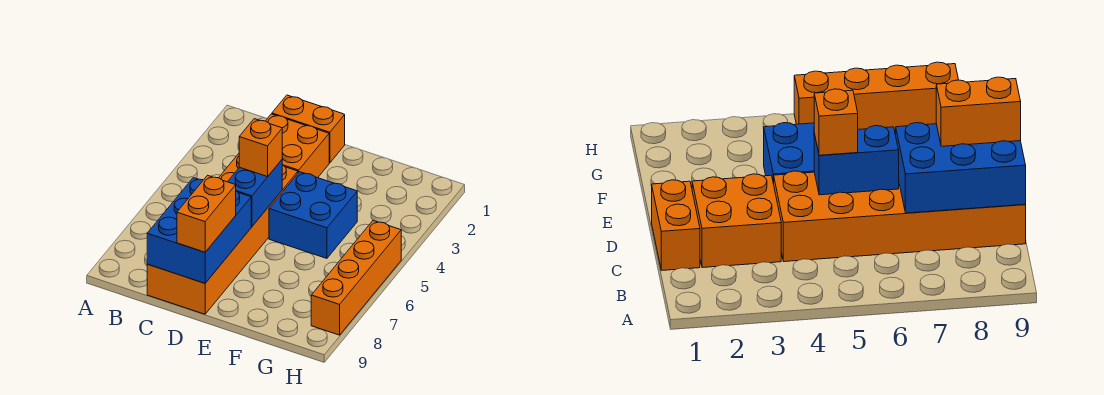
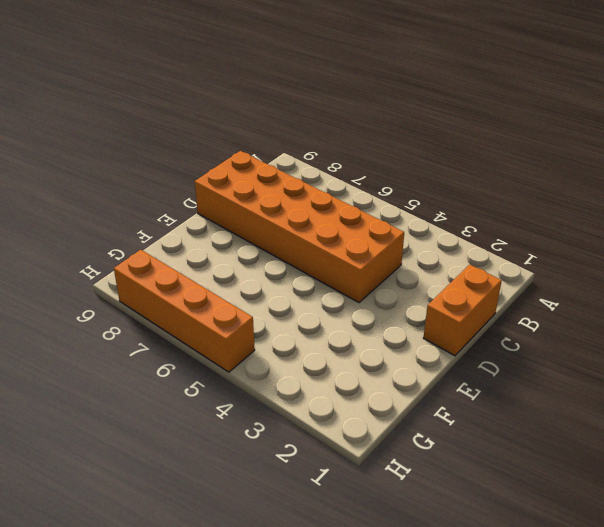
none -> orange brick C2:D3 level 1
none -> blue brick E4:F5 level 1

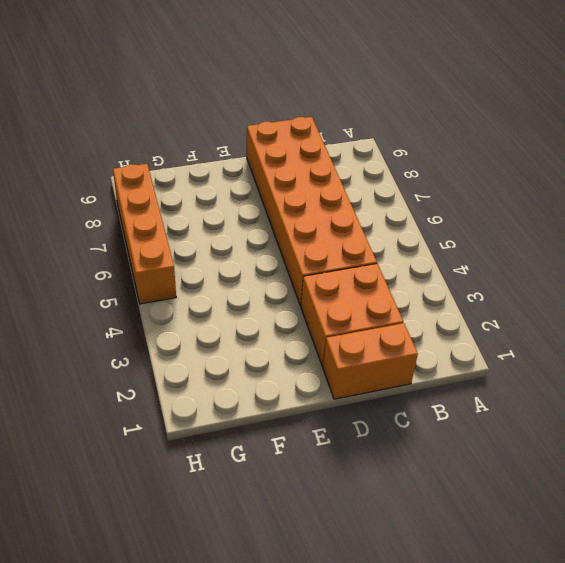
none -> blue brick E4:F5 level 1
none -> blue brick C7:D9 level 2

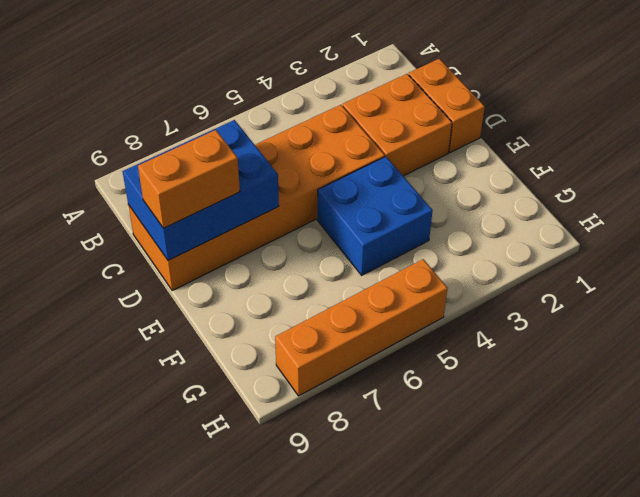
none -> blue brick D5:D6 level 2
none -> orange brick D5 level 3

